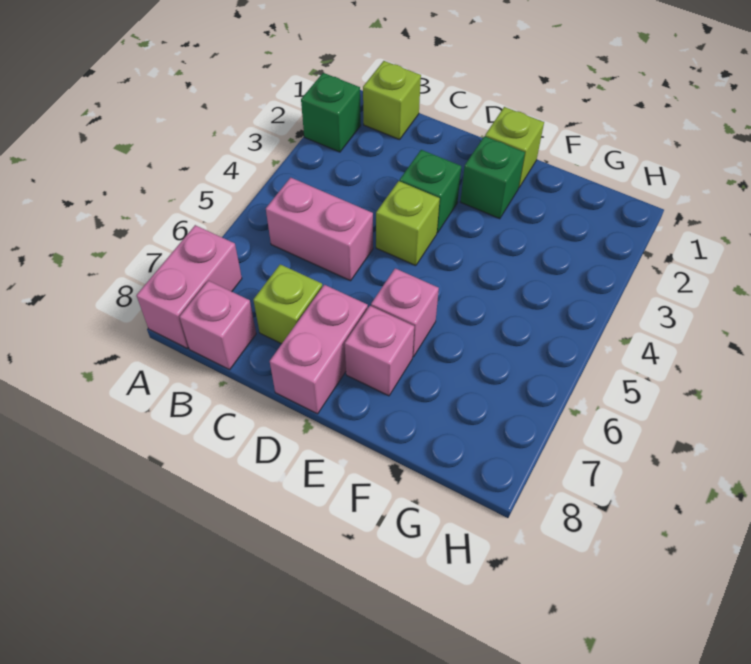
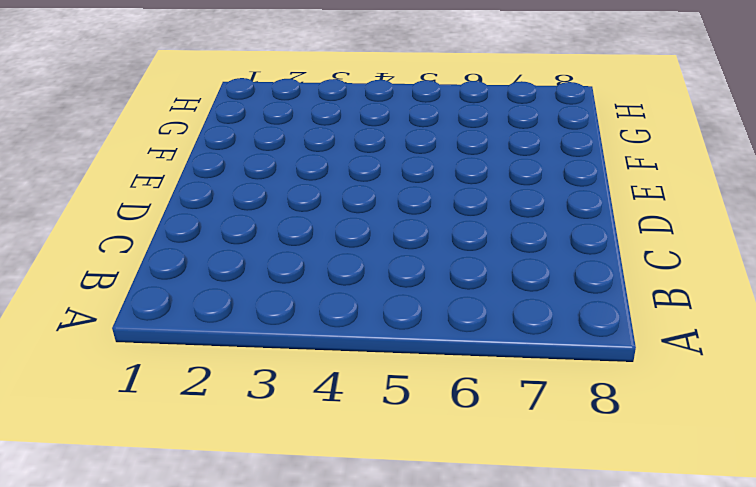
none -> green brick A2 level 1
none -> pink brick A7:A8 level 1
none -> lime brick B1 level 1

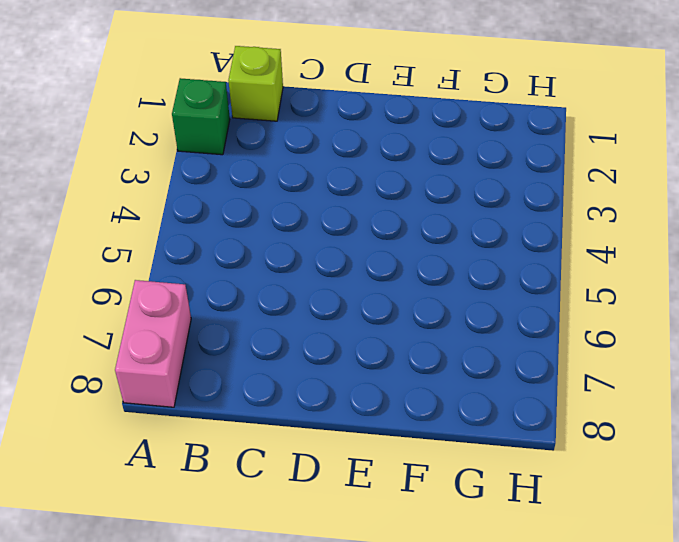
none -> pink brick B5:C5 level 1
none -> pink brick B8 level 1
none -> lime brick C7 level 1

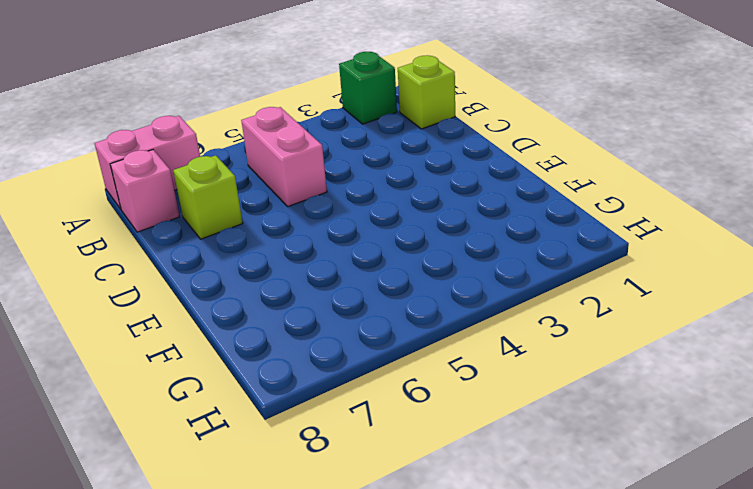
none -> green brick D3 level 1
none -> lime brick D4 level 1
none -> pink brick D7:D8 level 1

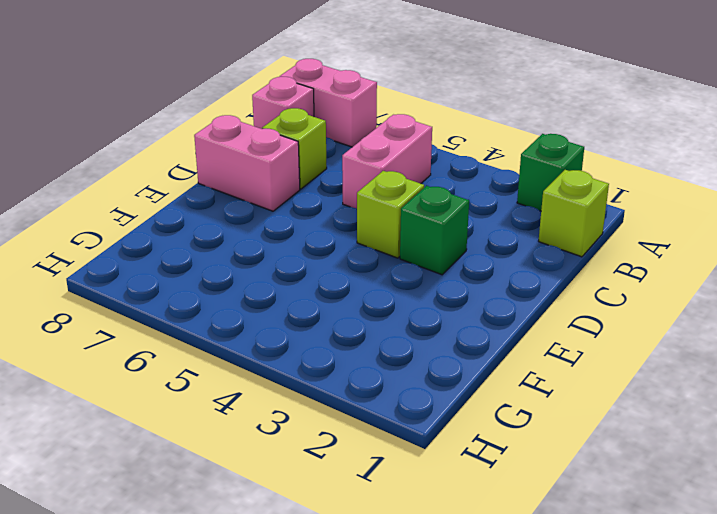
none -> lime brick E1 level 1
none -> green brick E2 level 1
none -> pink brick E6 level 1

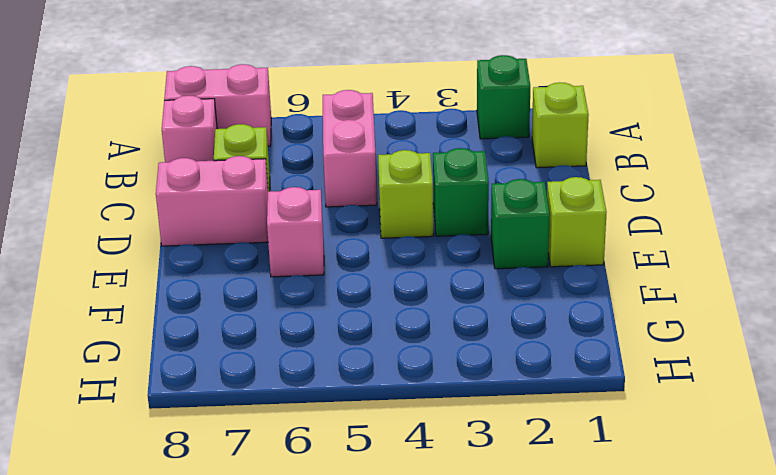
none -> pink brick E7 level 1

